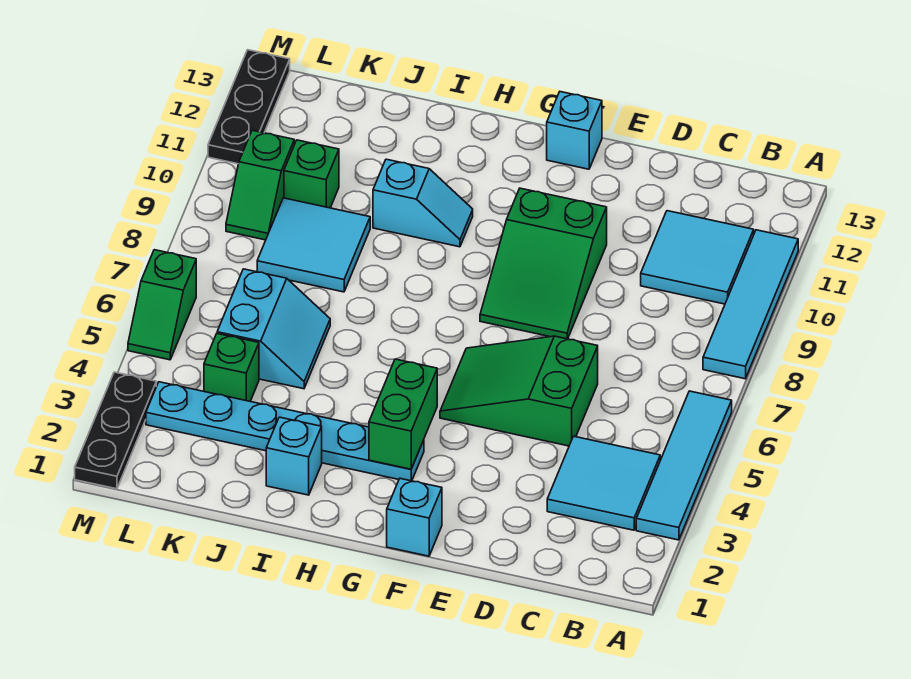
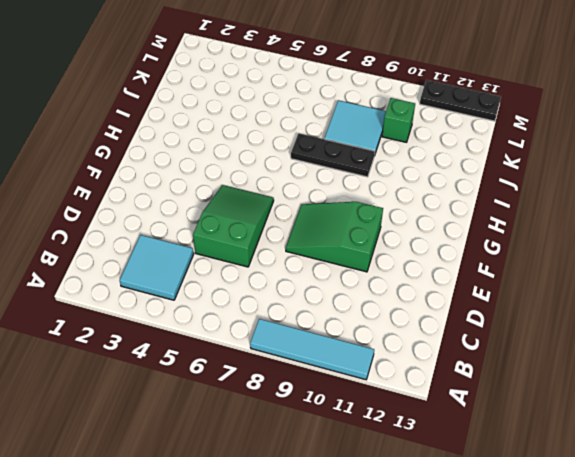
black plate I7:I9 level 1 -> black plate M1:M3 level 1
none -> cyan tile A3:A6 level 1
none -> cyan tile B10:C11 level 1
none -> cyan brick F1 level 1

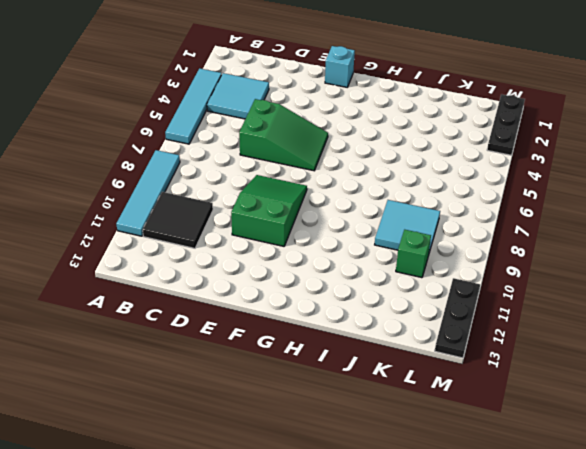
black tile B10:C11 level 1 -> cyan tile B10:C11 level 1
none -> cyan brick F13 level 1
none -> cyan plate G3:L3 level 1
none -> cyan slope H10:I10 level 1 top I

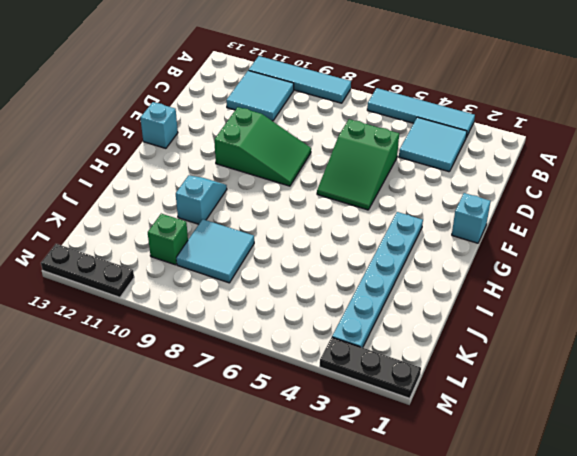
none -> cyan brick I2 level 1
none -> cyan slope J5:K6 level 1 top K
none -> green brick K4 level 1

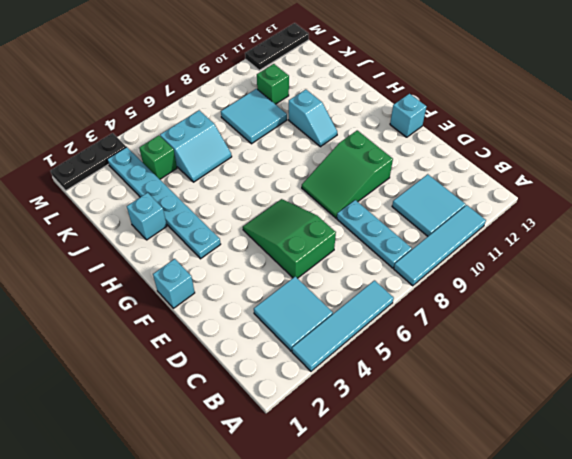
cyan plate B8:D8 level 1 -> none
none -> green slope L9:L10 level 1 top 10
none -> green slope M5:M6 level 1 top 6
none -> green brick G3:G4 level 2

